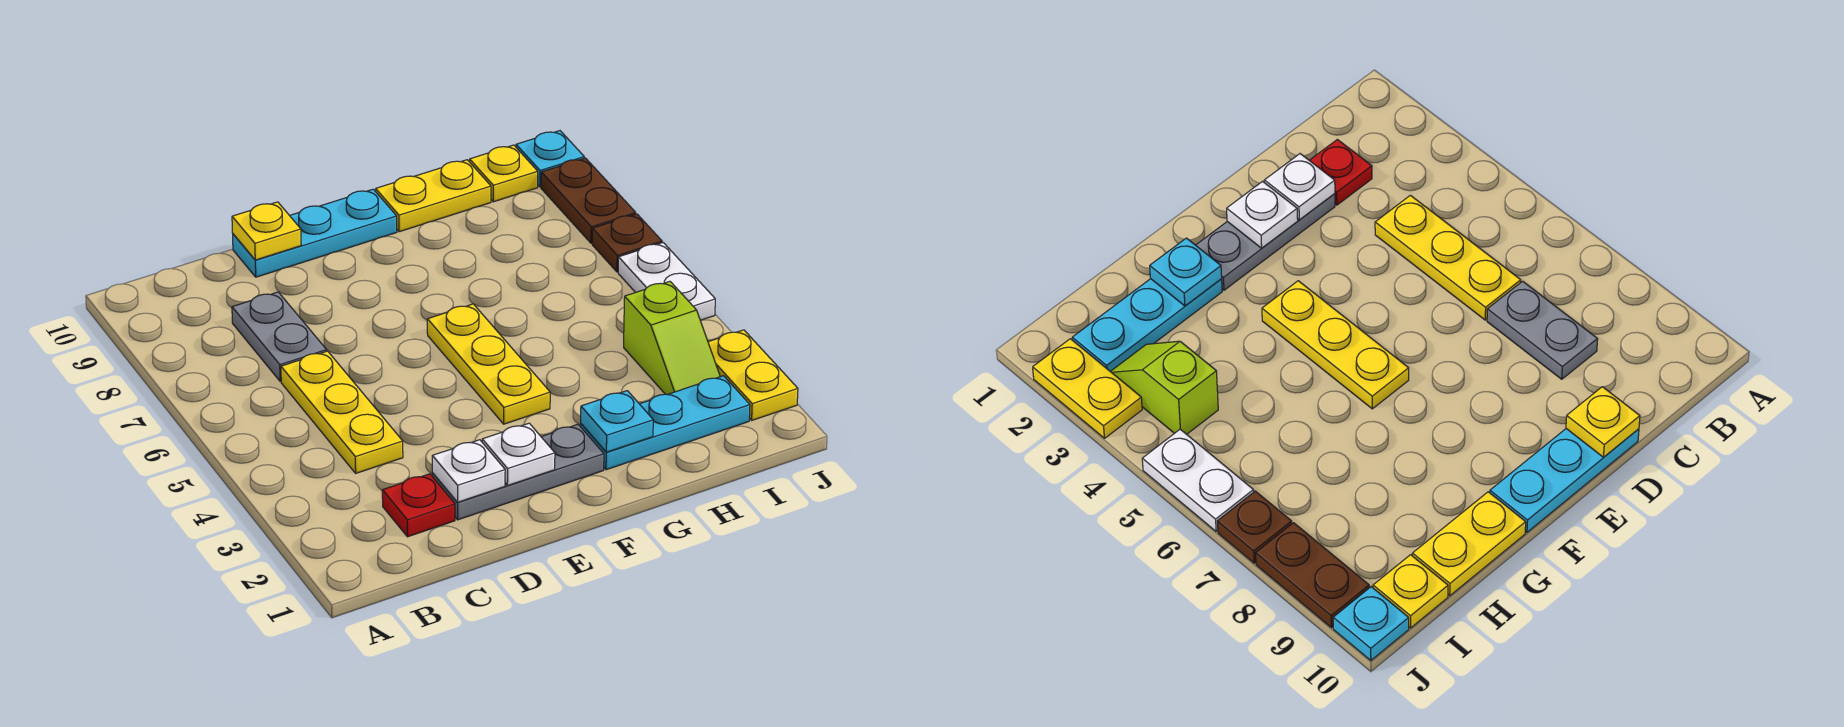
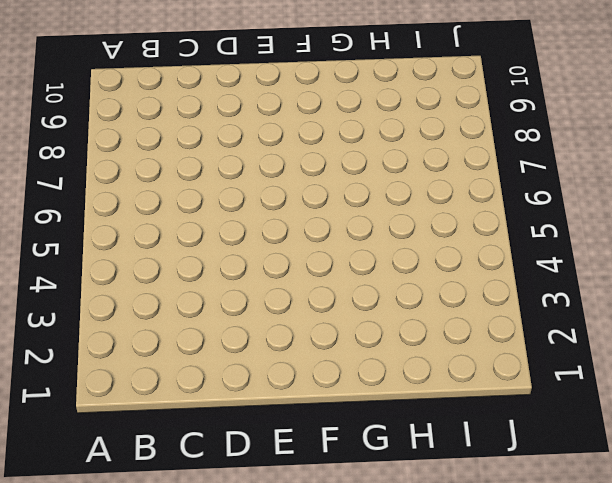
none -> red plate C2 level 1
none -> yellow plate C4:C6 level 1
none -> grey plate C7:C8 level 1

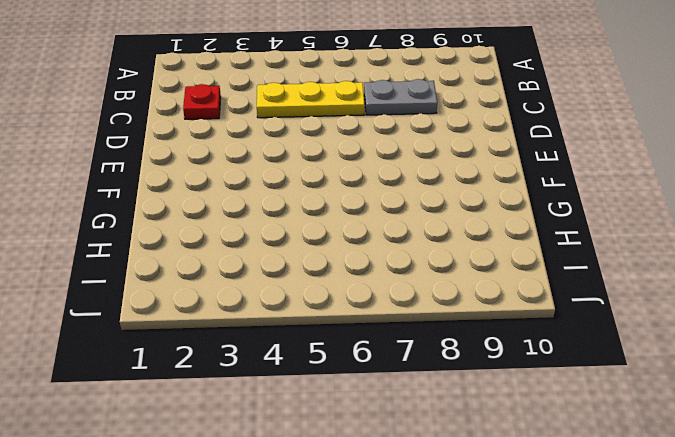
none -> grey plate D2:F2 level 1
none -> cyan plate D10:F10 level 1
none -> yellow plate F4:F6 level 1

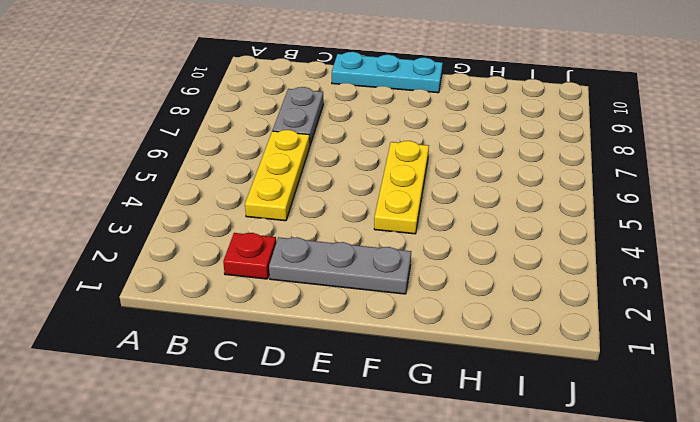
none -> cyan plate G2:I2 level 1
none -> yellow plate G10:H10 level 1
none -> lime slope I3:I4 level 1 top 4

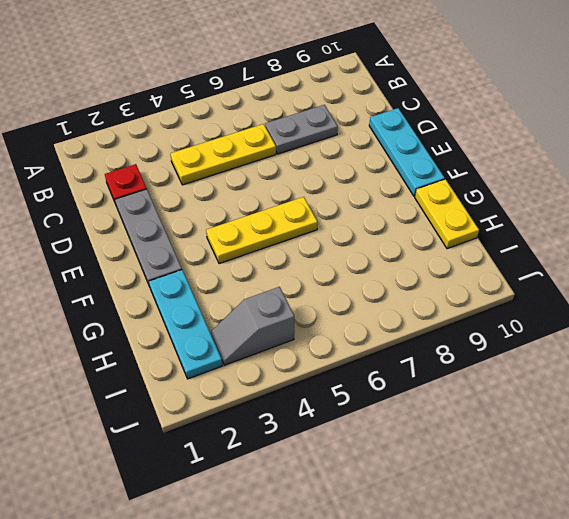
grey slope I3:I4 level 1 top 4 -> lime slope I3:I4 level 1 top 4
none -> yellow plate I10 level 1
none -> yellow plate J2:J3 level 1
none -> white plate J5:J6 level 1

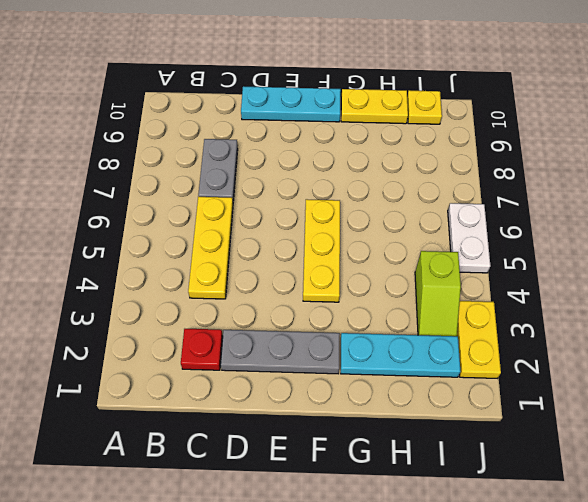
none -> brown plate J7 level 1
none -> brown plate J8:J9 level 1
none -> cyan plate J10 level 1

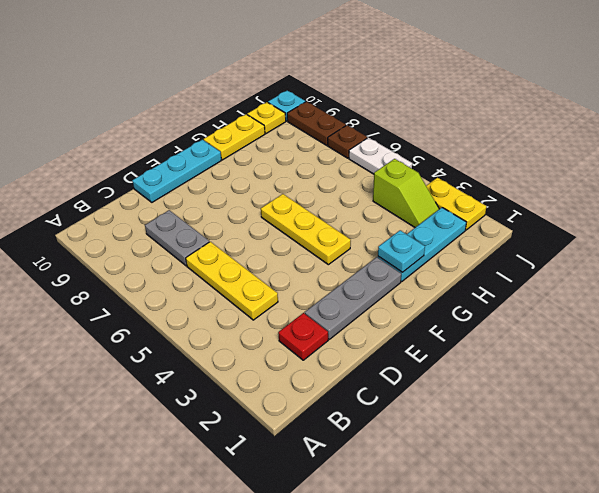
none -> white plate D2 level 2
none -> yellow plate D10 level 2
none -> white plate E2 level 2

